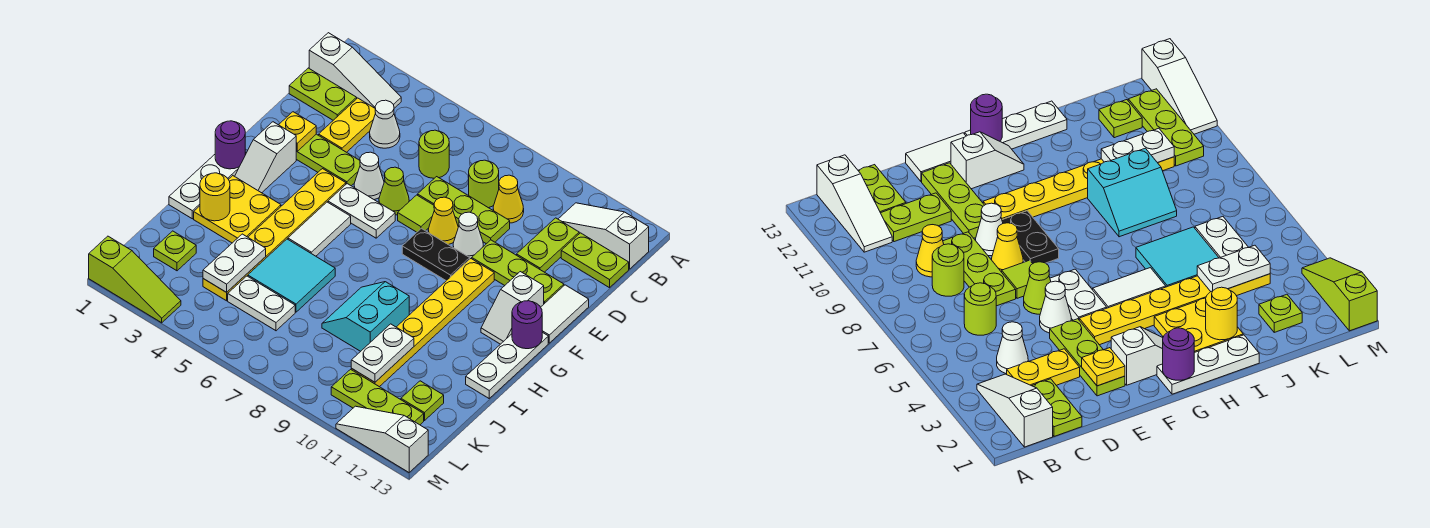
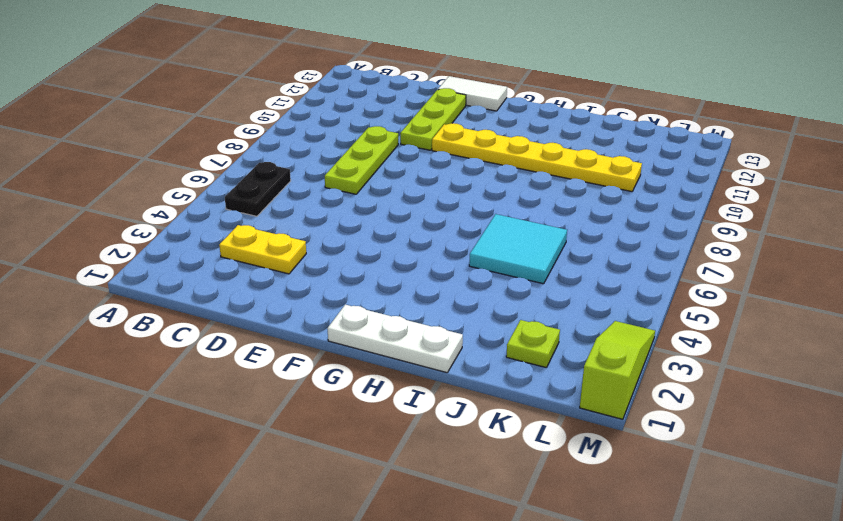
black plate B5:B6 level 1 -> black plate F8:F9 level 1
none -> white slope B1:B3 level 1 top 1
none -> white slope B11:B13 level 1 top 13
none -> lime plate C1:C2 level 1
none -> white cone C4 level 1

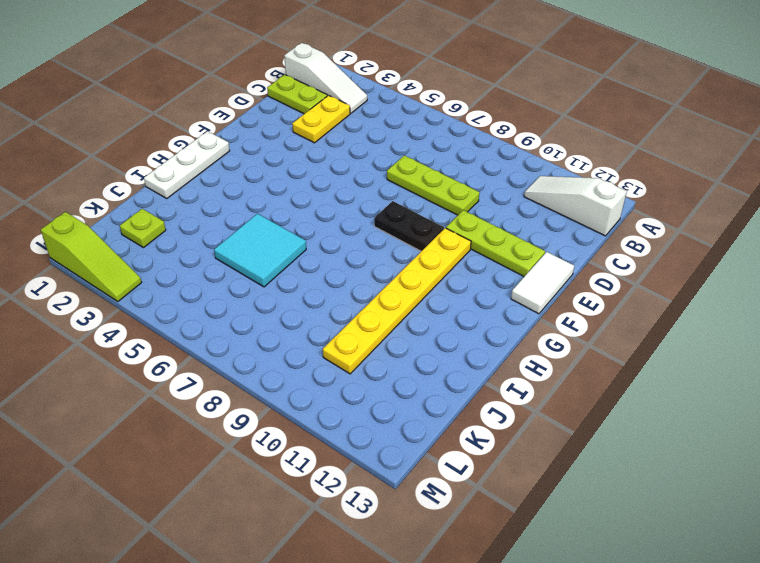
none -> white cone C4 level 1
none -> lime round brick C6 level 1
none -> lime round brick C8 level 1
none -> yellow cone C9 level 1

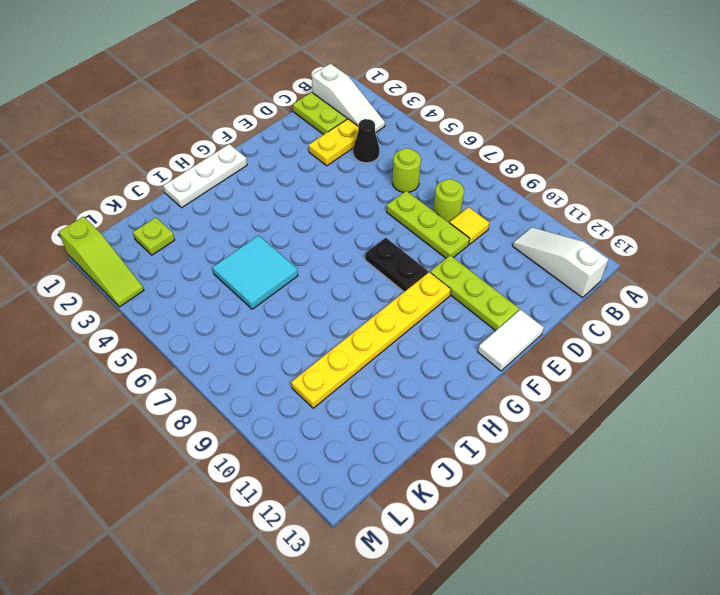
black cone C4 level 1 -> white cone C4 level 1
yellow tile C9 level 1 -> yellow cone C9 level 1
none -> lime plate C11:D11 level 1
none -> lime plate C12:C13 level 1
none -> lime plate E2:E4 level 1
none -> white cone E5 level 1

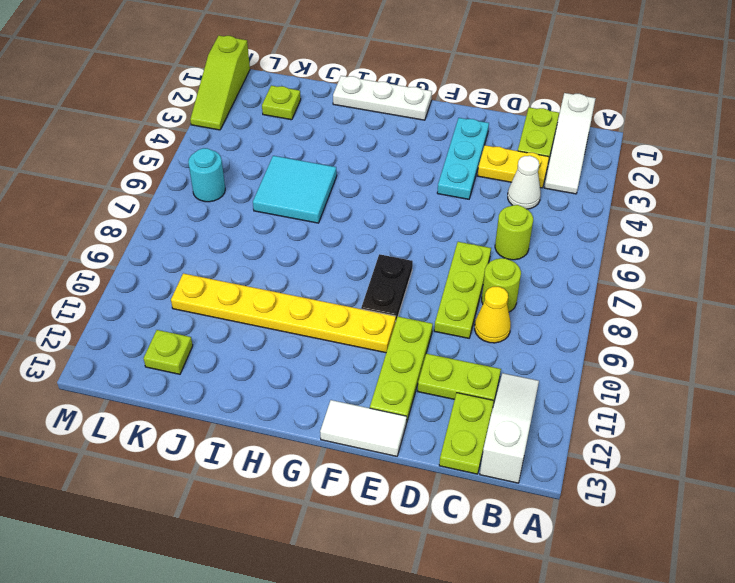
cyan plate E2:E4 level 1 -> lime plate E2:E4 level 1
cyan round brick L6 level 1 -> none
none -> white cone E5 level 1
none -> lime cone E6 level 1
none -> lime tile E7 level 1
none -> yellow cone E8 level 1

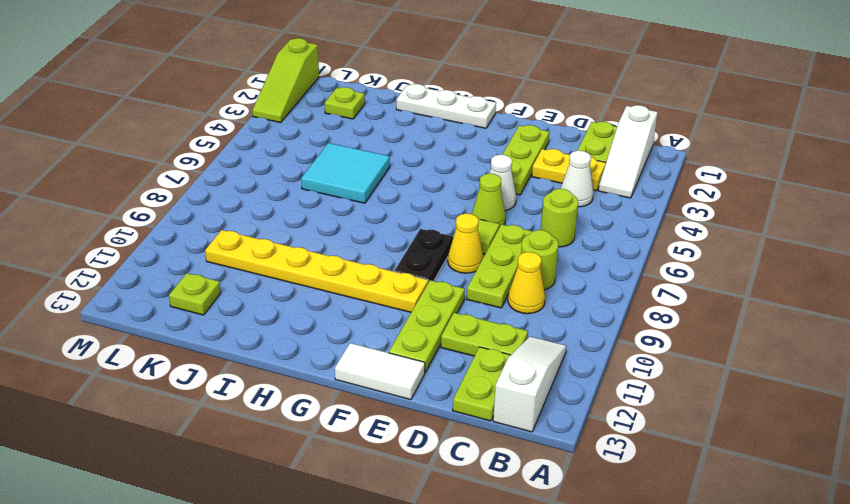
none -> white cone E9 level 1
none -> white slope F2:G2 level 1 top F
none -> yellow plate F4:K4 level 1
none -> white plate F5:F6 level 1

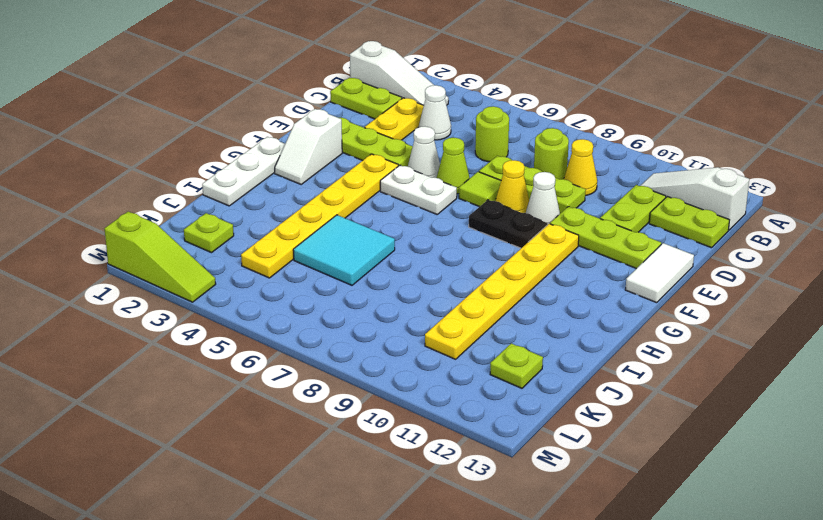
none -> white slope F12:G12 level 1 top F
none -> white tile G5:H5 level 1
none -> white plate G13:I13 level 1
none -> yellow plate H2:I3 level 1

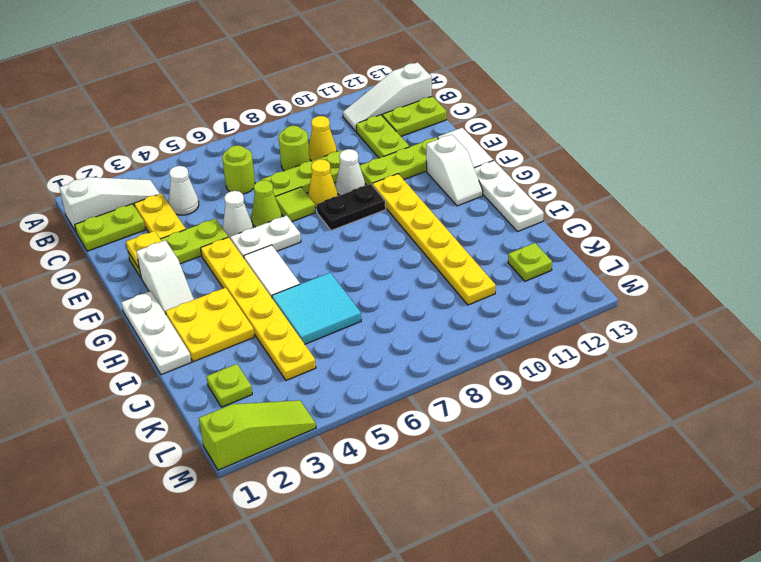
none -> cyan slope I8:J9 level 1 top 9
none -> white plate K5:K6 level 1
none -> lime plate L10:L12 level 1
none -> white slope M11:M13 level 1 top 13

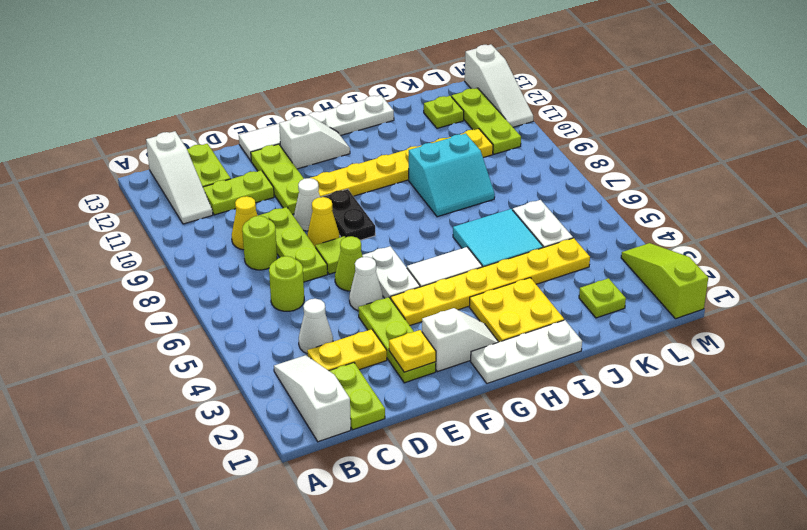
none -> purple round brick G1 level 2
none -> purple round brick G13 level 2
none -> yellow round brick I2 level 2
none -> white plate J4:K4 level 2

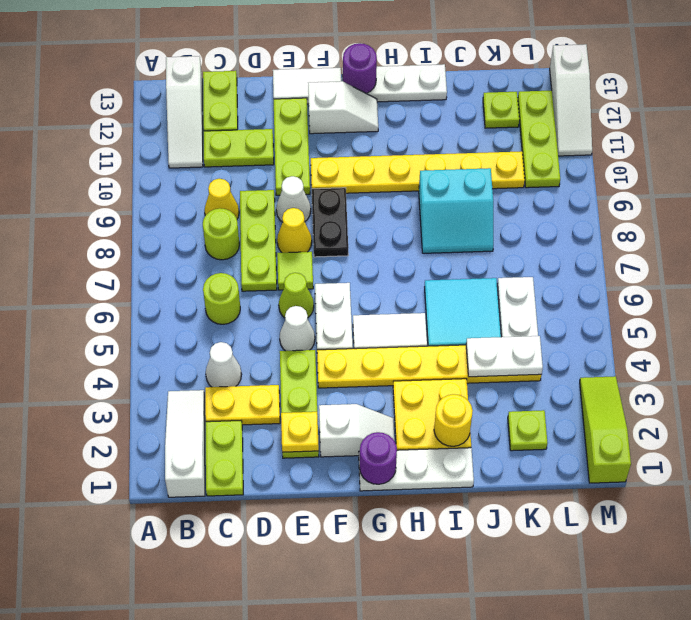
none -> white plate J10:K10 level 2

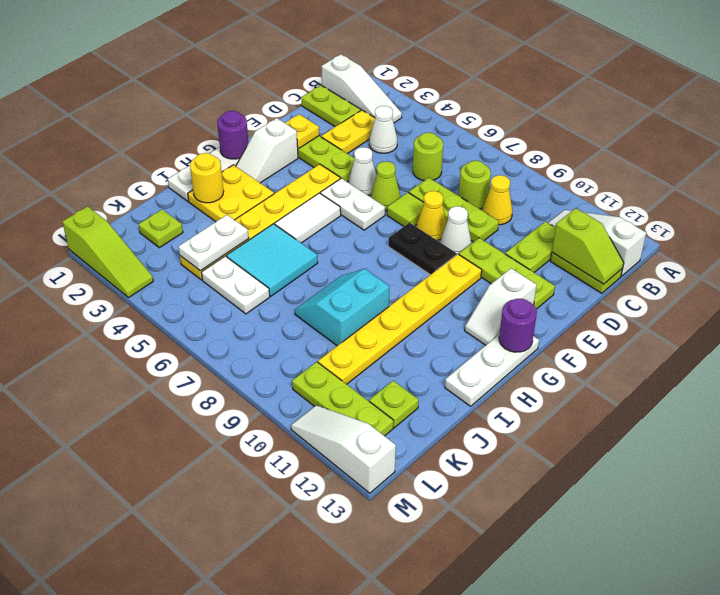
lime slope C12:C13 level 2 top 12 -> none
none -> white tile E13:F13 level 1
none -> white plate J10:K10 level 2

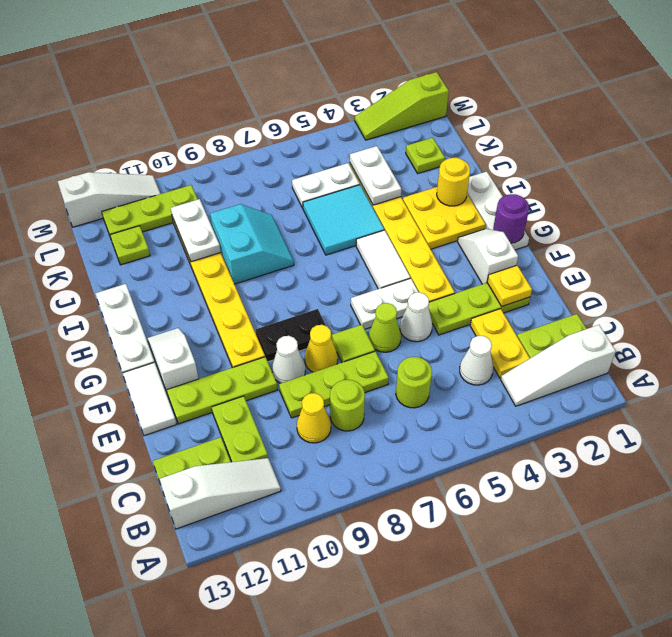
none -> purple round brick G13 level 2

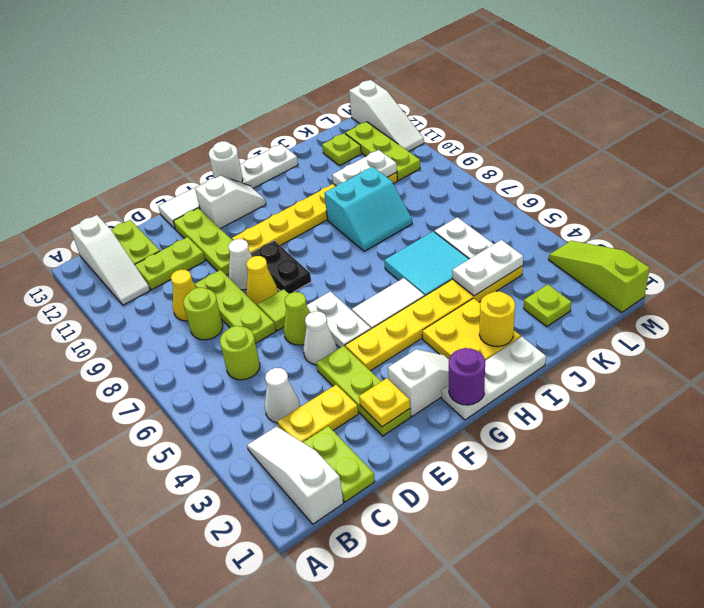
white round brick G13 level 2 -> purple round brick G13 level 2

